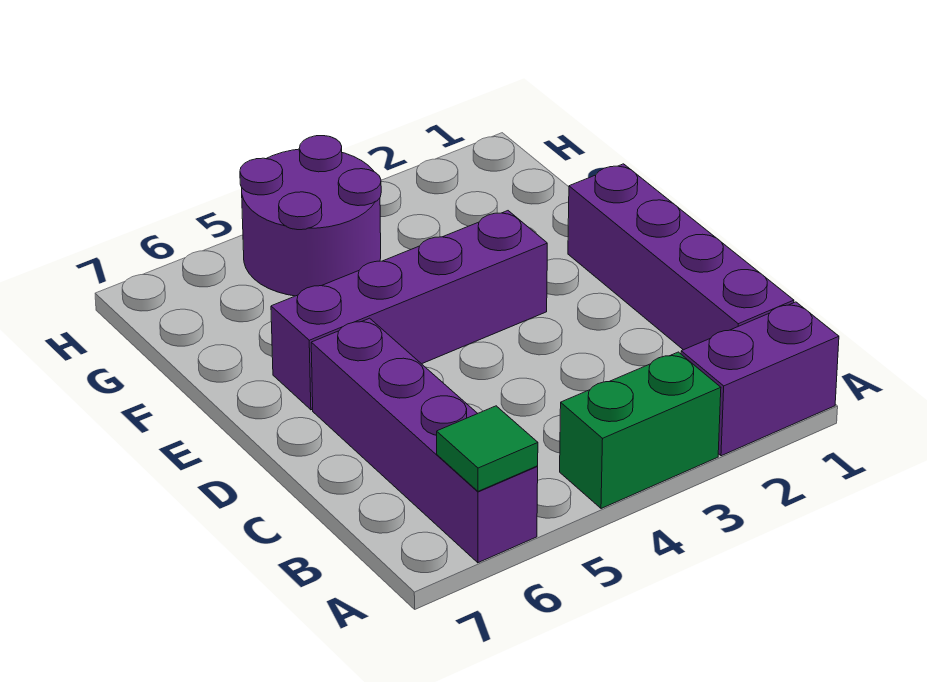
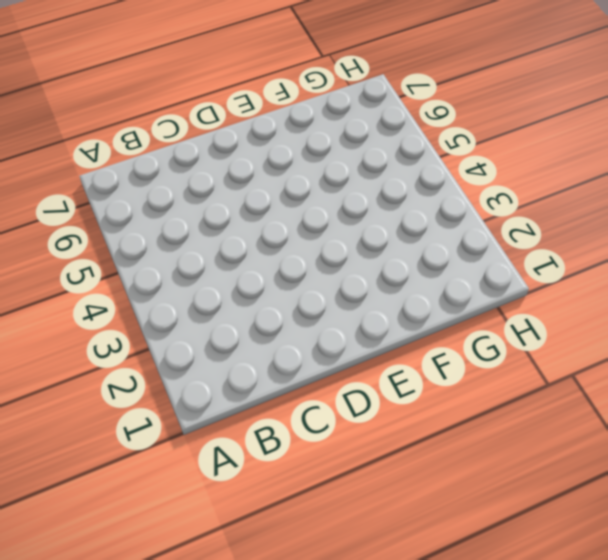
none -> purple brick A1:A2 level 1
none -> green brick A3:A4 level 1

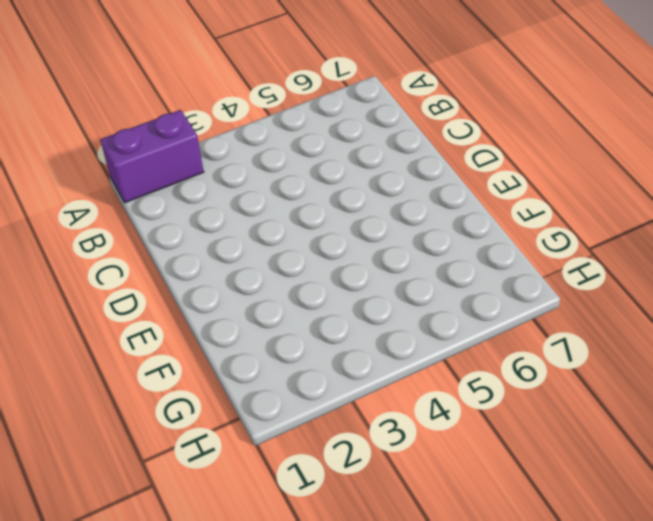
none -> green brick A3:A4 level 1
none -> purple brick A6:D6 level 1

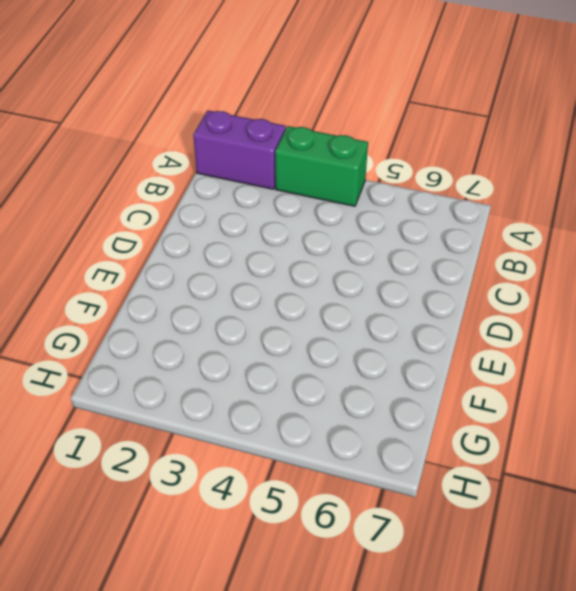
none -> purple brick A6:D6 level 1
none -> purple brick B1:E1 level 1

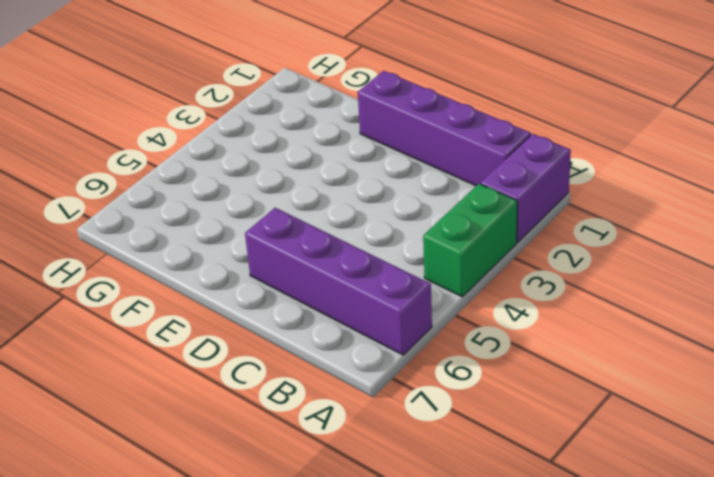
none -> purple brick E3:E6 level 1
none -> purple round brick G4:H5 level 1

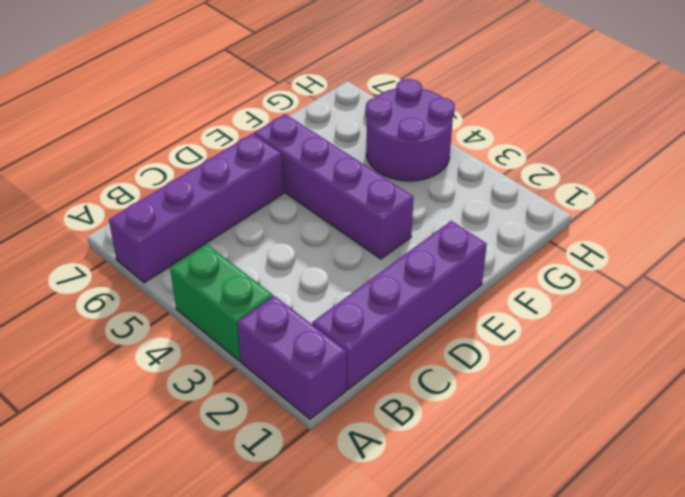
none -> green tile A6 level 2

